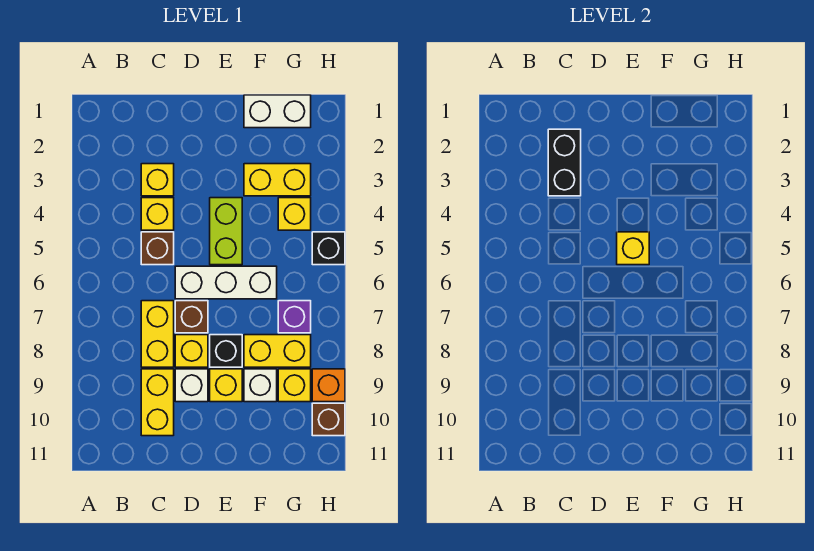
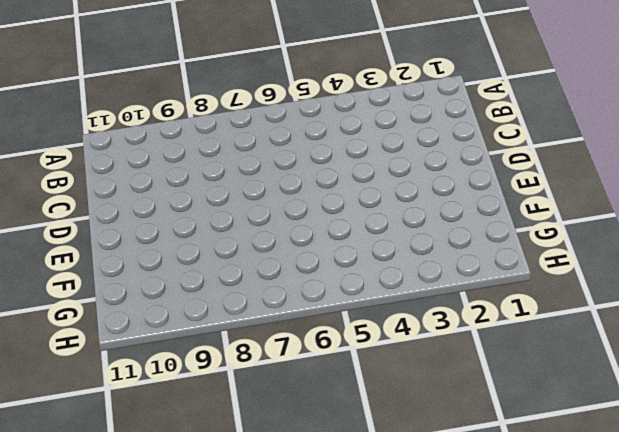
none -> yellow brick C3 level 1
none -> yellow brick C4 level 1
none -> brown brick C5 level 1

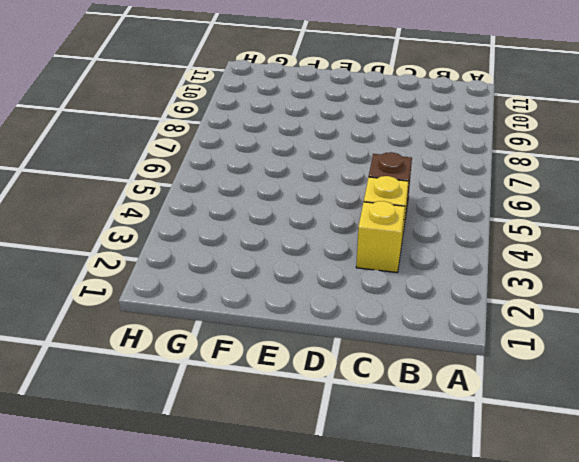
none -> yellow brick C7:C8 level 1
none -> yellow brick C9:C10 level 1
none -> white brick D6:F6 level 1

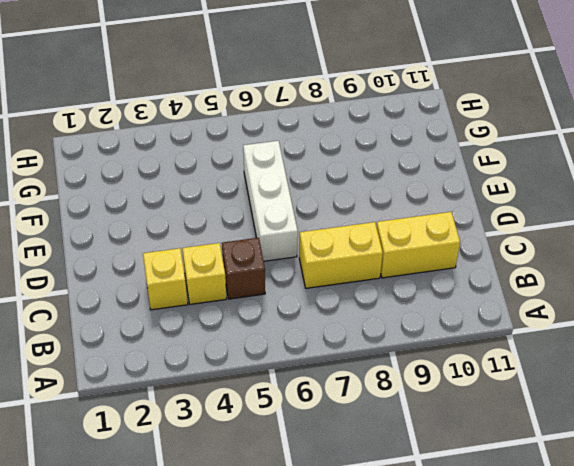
none -> brown brick D7 level 1
none -> yellow brick D8 level 1
none -> white brick D9 level 1

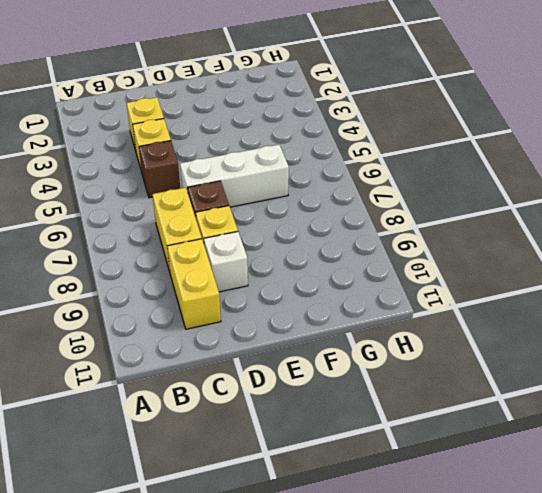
none -> lime brick E4:E5 level 1
none -> black brick E8 level 1
none -> yellow brick E9 level 1

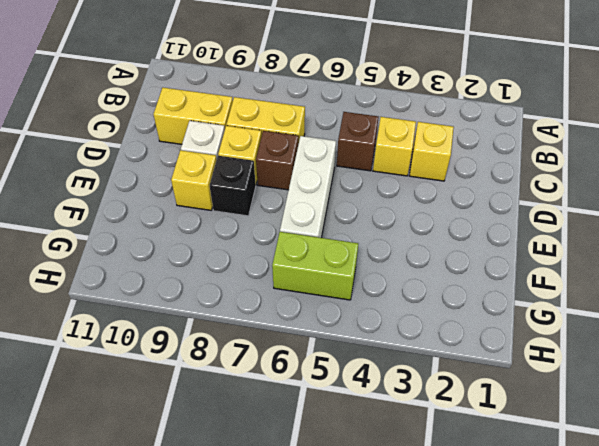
lime brick G5:G6 level 1 -> lime brick E4:E5 level 1
none -> white brick F1:G1 level 1
none -> yellow brick F3:G3 level 1
none -> yellow brick F8:G8 level 1

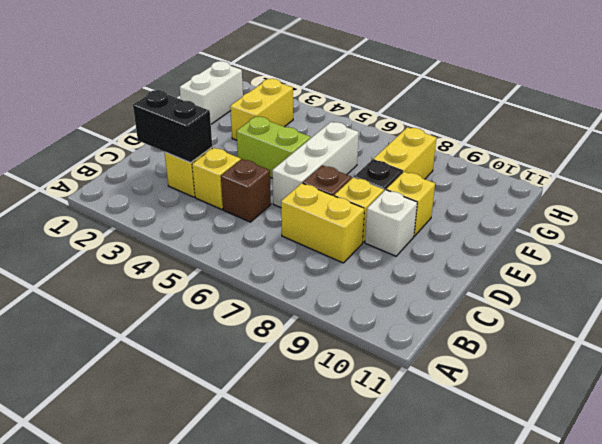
none -> yellow brick C9:C10 level 1
none -> white brick F9 level 1
none -> yellow brick G4 level 1

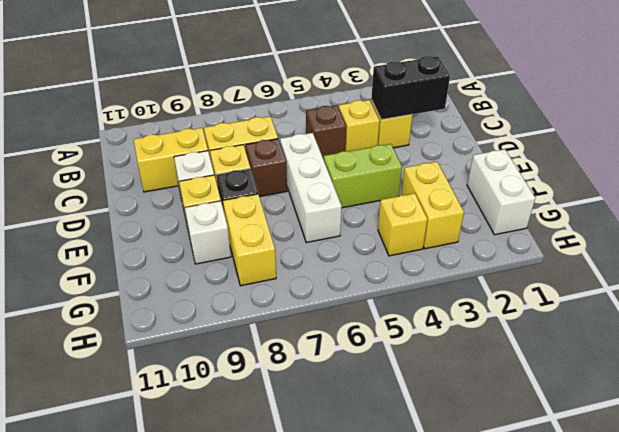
none -> purple brick G7 level 1
none -> yellow brick G9 level 1
none -> black brick H5 level 1

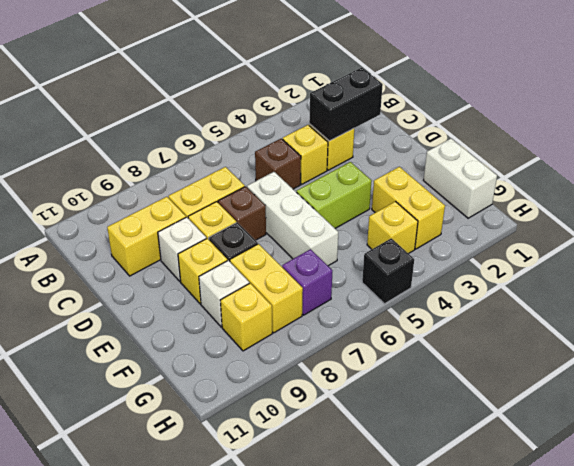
none -> orange brick H9 level 1
none -> brown brick H10 level 1
none -> yellow brick E5 level 2

